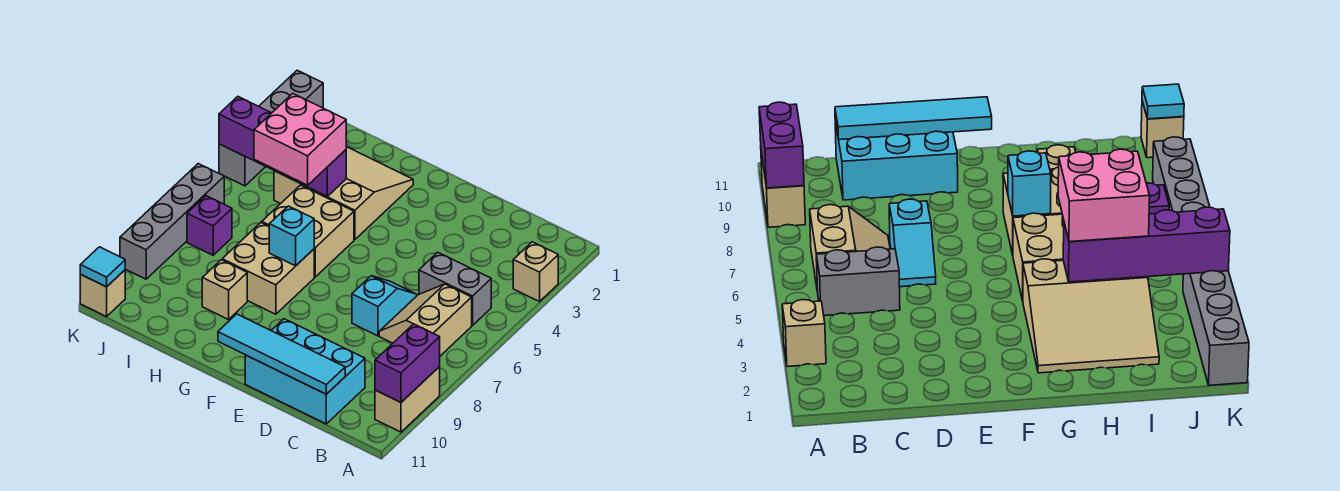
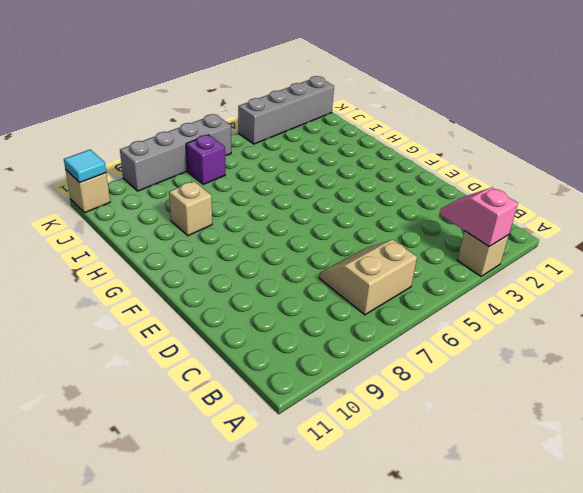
pink slope A3:B3 level 2 top A -> none
none -> tan brick A9:A10 level 1
none -> grey brick B5:C5 level 1
none -> cyan brick C10:E11 level 1

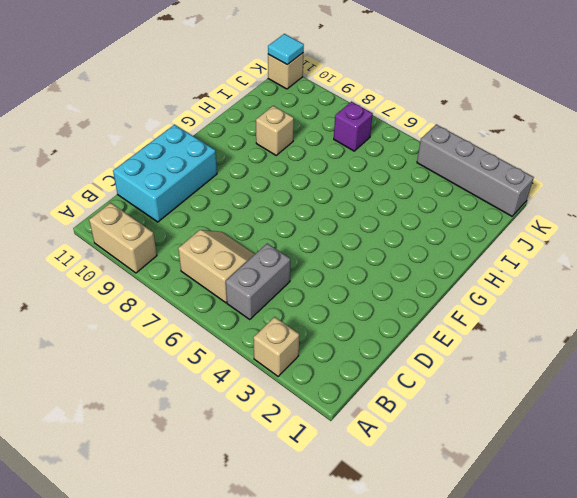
none -> cyan slope D6:D7 level 1 top 7
none -> tan slope G2:I4 level 1 top 4
none -> tan brick G5:H6 level 1

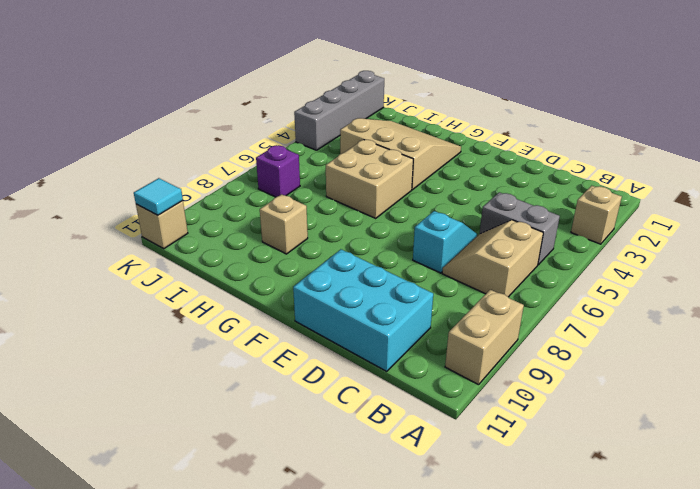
none -> tan brick G7:H8 level 1
none -> grey brick K6:K9 level 1
none -> purple brick A9:A10 level 2

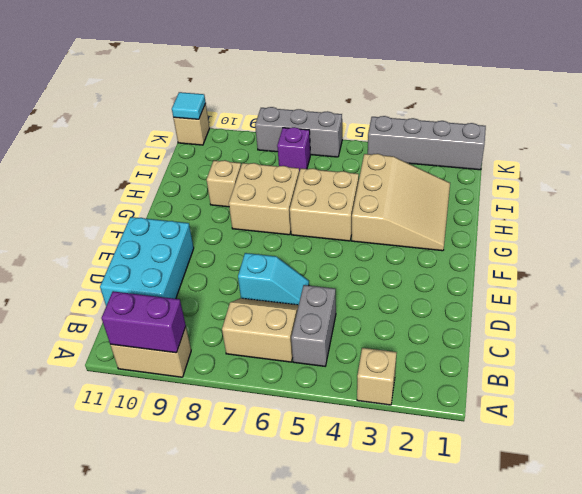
grey brick K6:K8 level 1 -> grey brick K6:K9 level 1
none -> cyan tile C11:F11 level 2
none -> cyan brick G7 level 2
none -> purple brick H4:K4 level 2

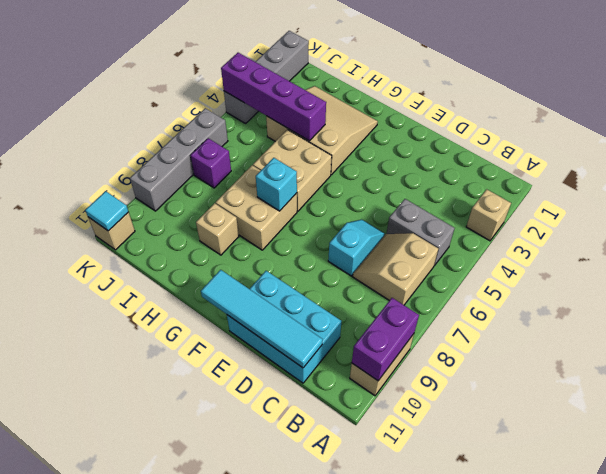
none -> pink brick H4:I5 level 3

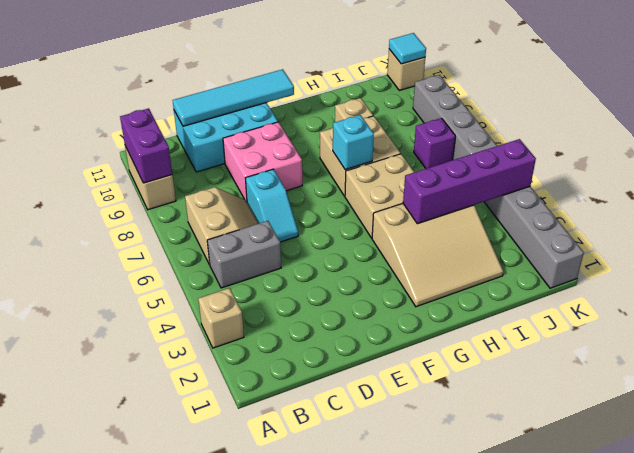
pink brick D8:E9 level 1 -> pink brick H4:I5 level 3

